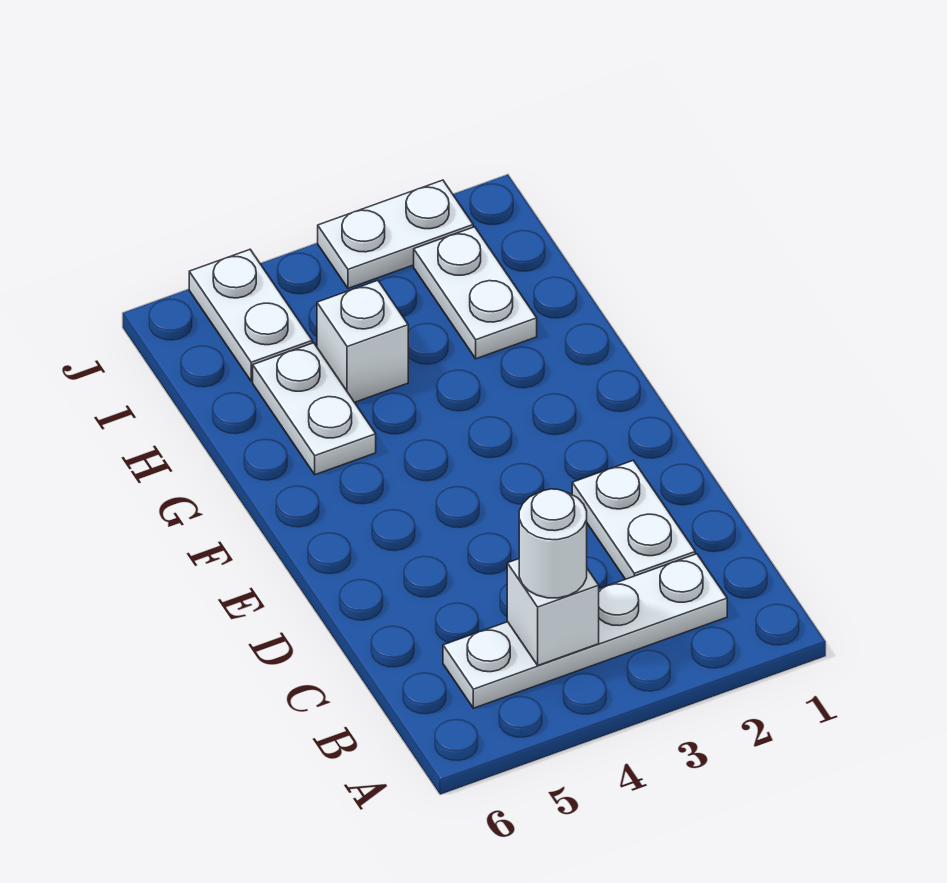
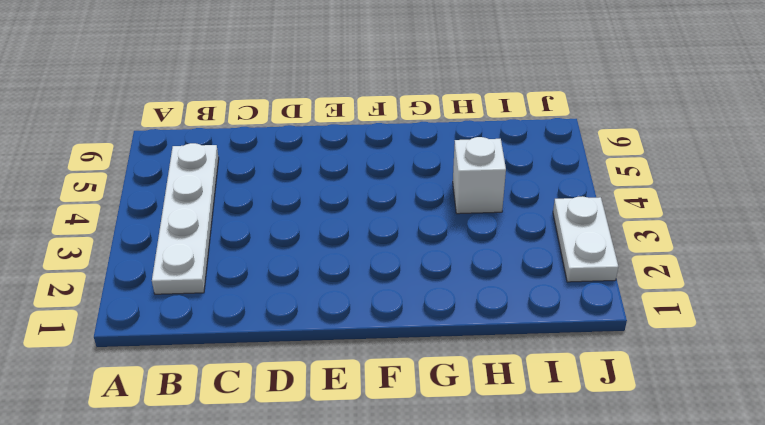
none -> white plate C2:D2 level 1
none -> white plate G5:H5 level 1

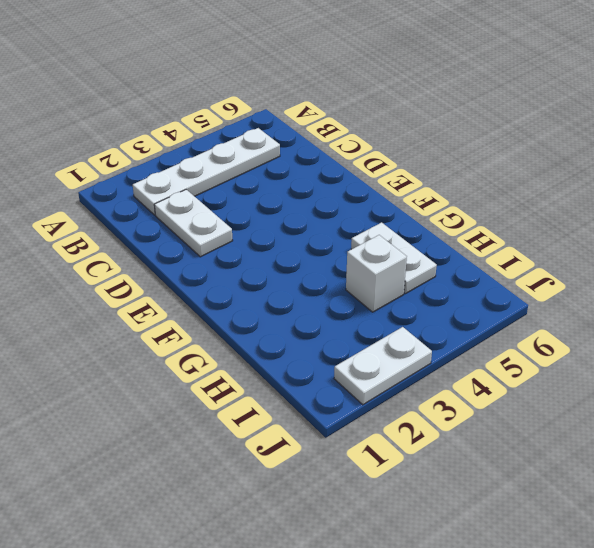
none -> white plate H2:I2 level 1
none -> white plate I5:J5 level 1

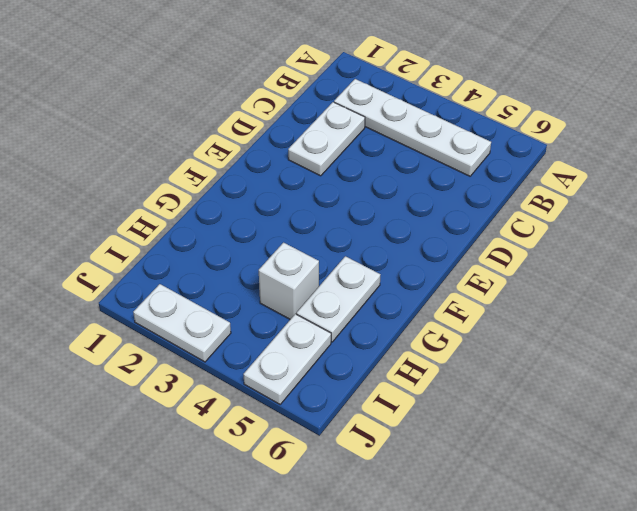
none -> white plate H2:I2 level 1
none -> white brick B4 level 2

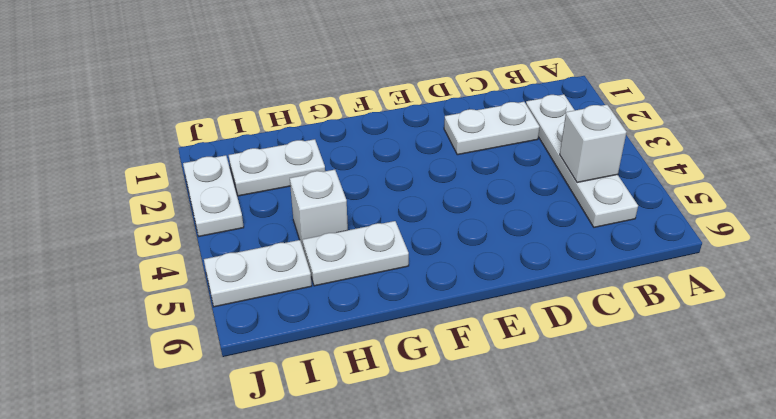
none -> white round brick B4 level 3

